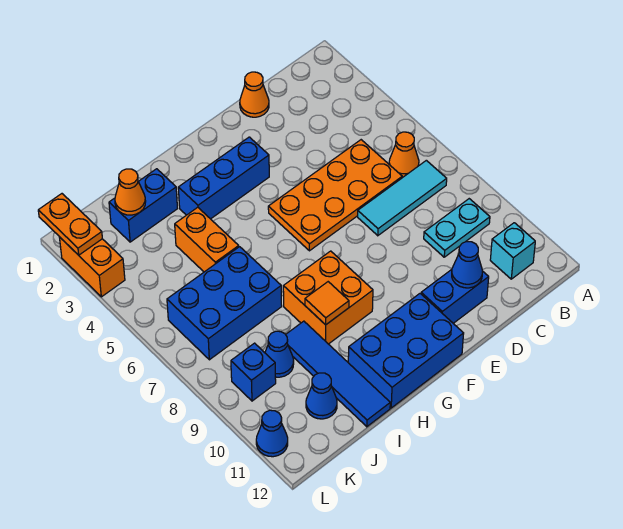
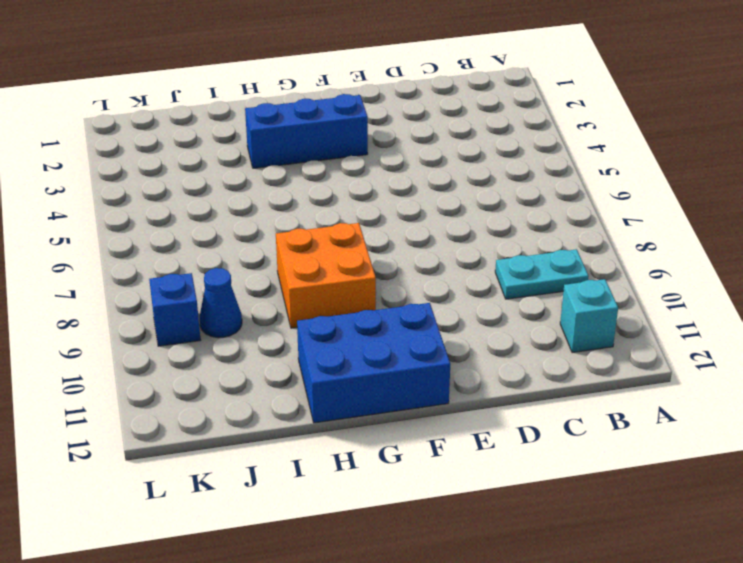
none -> orange cone B6 level 1
none -> cyan tile B7:D7 level 1
none -> orange plate C5:F6 level 1

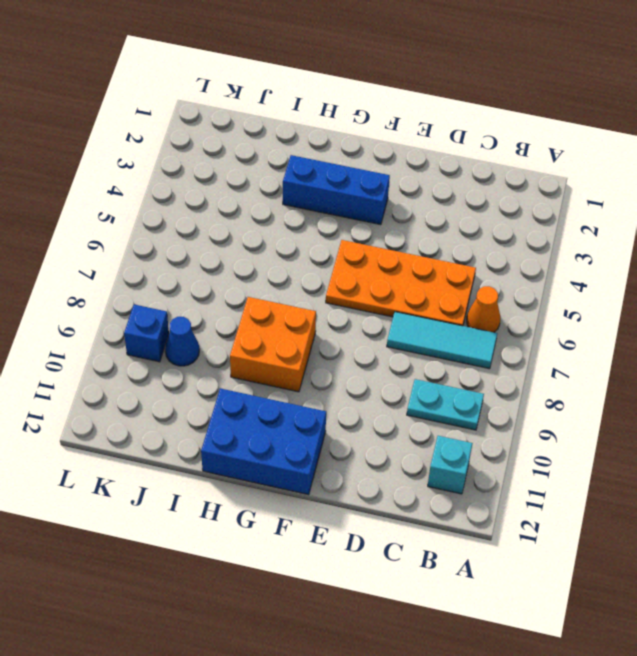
none -> orange cone D1 level 1
none -> blue brick D11:E11 level 1
none -> blue brick I2:J2 level 1

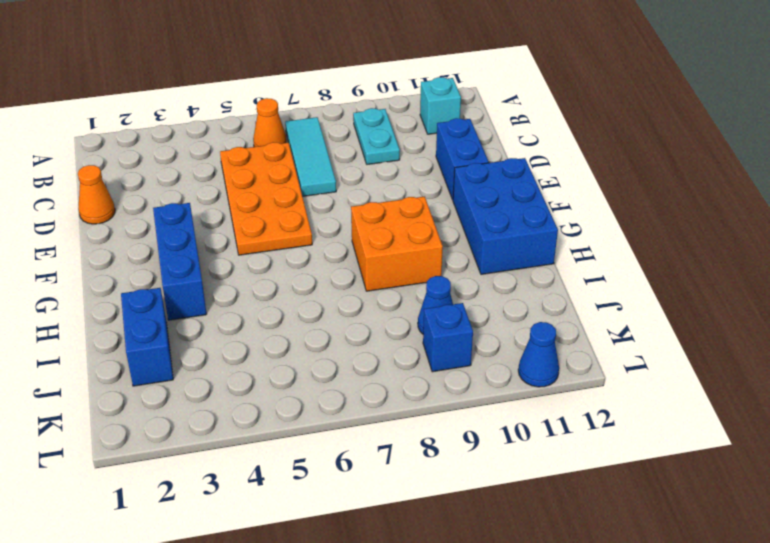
none -> orange brick I4:I5 level 1
none -> blue brick I6:K7 level 1
none -> blue tile I9:I12 level 1

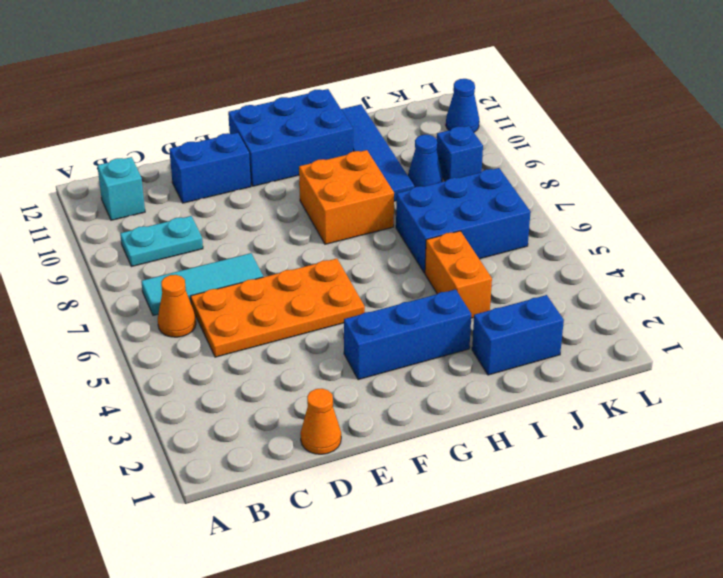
none -> blue cone J11 level 1
none -> orange brick L2:L3 level 1
none -> blue cone D11 level 2

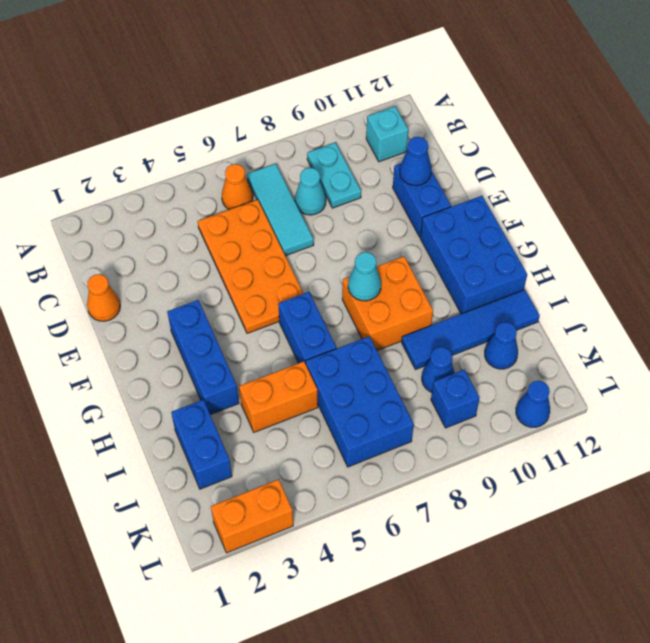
cyan cone C8 level 1 -> none
blue brick G6:H6 level 1 -> none
cyan cone G8 level 2 -> none
none -> orange tile H9 level 2
none -> orange cone J2 level 2
none -> orange plate L1:L2 level 2

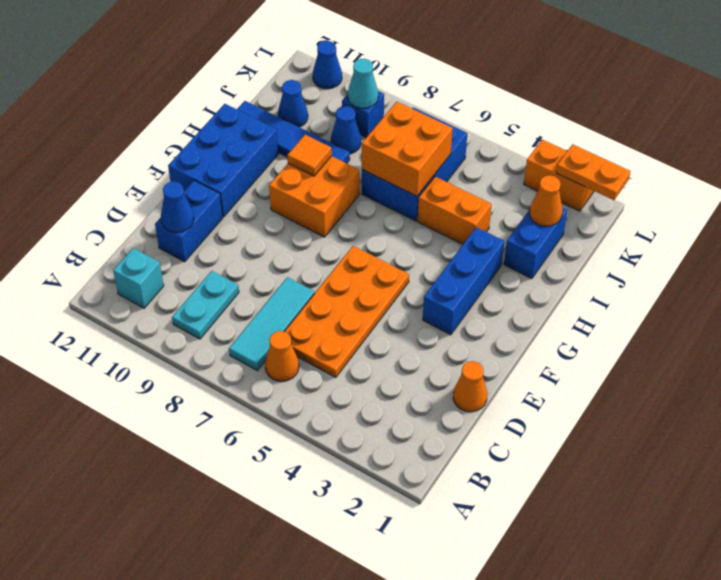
orange brick I6:J7 level 2 -> none
cyan cone K9 level 2 -> none

